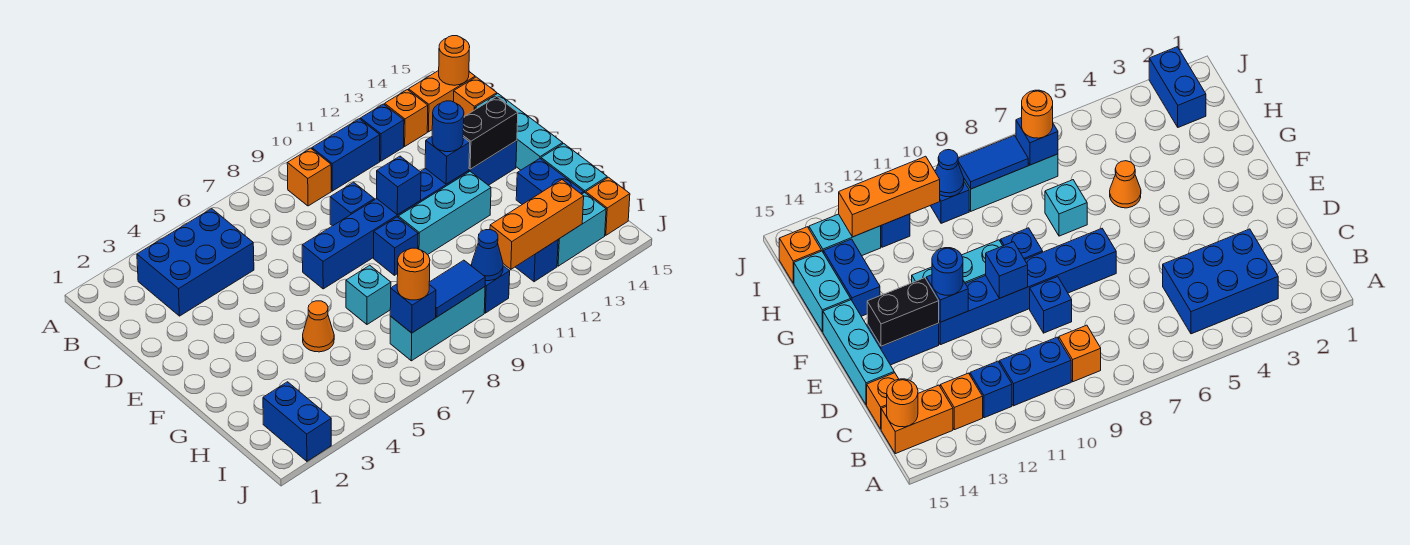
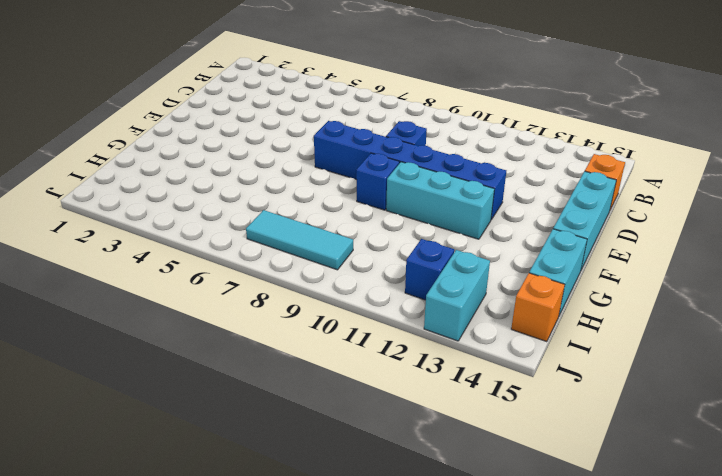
cyan tile I7:I9 level 1 -> cyan brick I7:I9 level 1
cyan brick I13:J13 level 1 -> cyan brick I13:I14 level 1
none -> blue brick B3:C5 level 1
none -> orange brick B9 level 1
none -> blue brick B10:B11 level 1
none -> blue brick B12 level 1

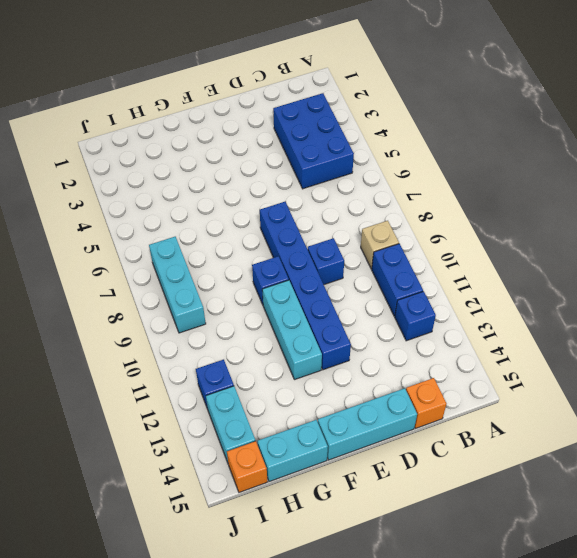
tan brick B9 level 1 -> orange brick B9 level 1
none -> orange brick B13 level 1
none -> orange brick B14:B15 level 1
none -> blue brick E13:E14 level 1
none -> orange cone G5 level 1

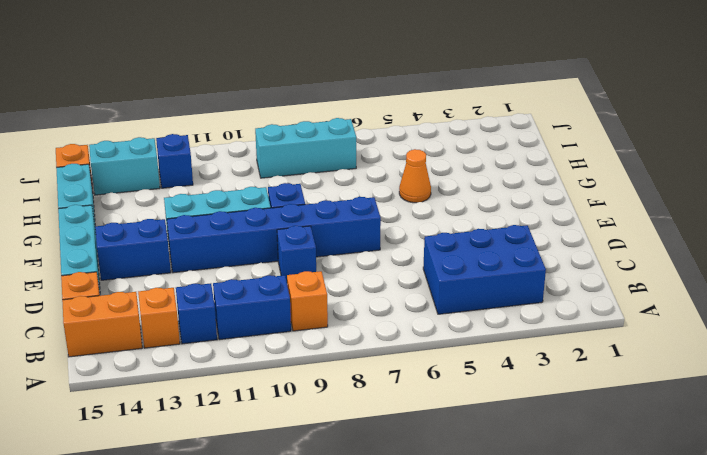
none -> cyan brick G7 level 1
none -> blue brick G14:H14 level 1
none -> blue brick I2:J2 level 1
none -> blue brick I10 level 1

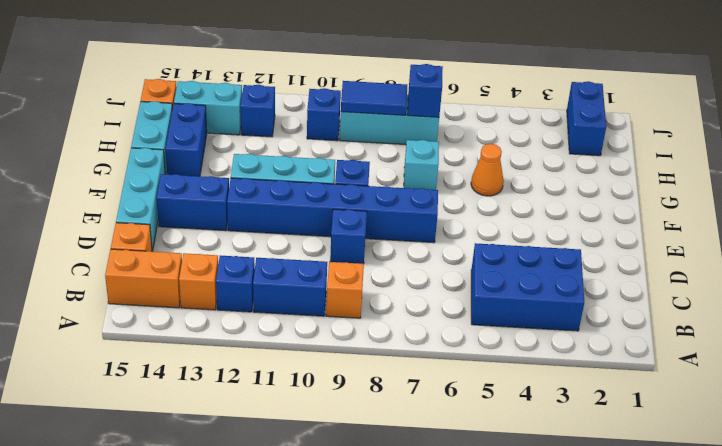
none -> orange round brick B15 level 2
none -> blue brick E10 level 2
none -> blue brick E12 level 2
none -> black brick E13:E14 level 2

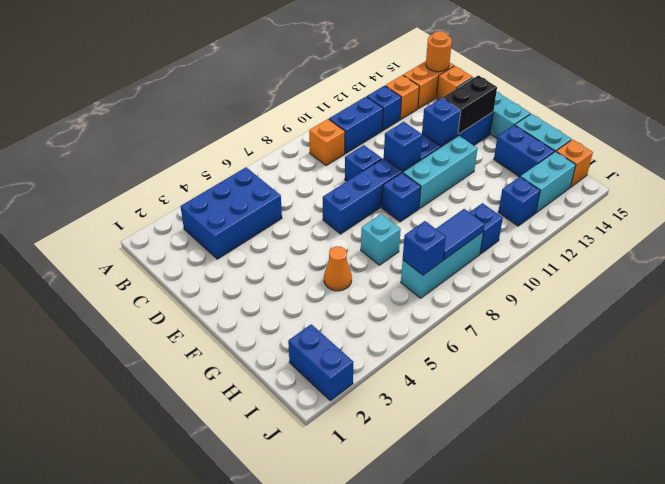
none -> blue cone I10 level 2
none -> orange brick I11:I13 level 2
none -> blue round brick E12 level 3
none -> orange round brick I7 level 3

